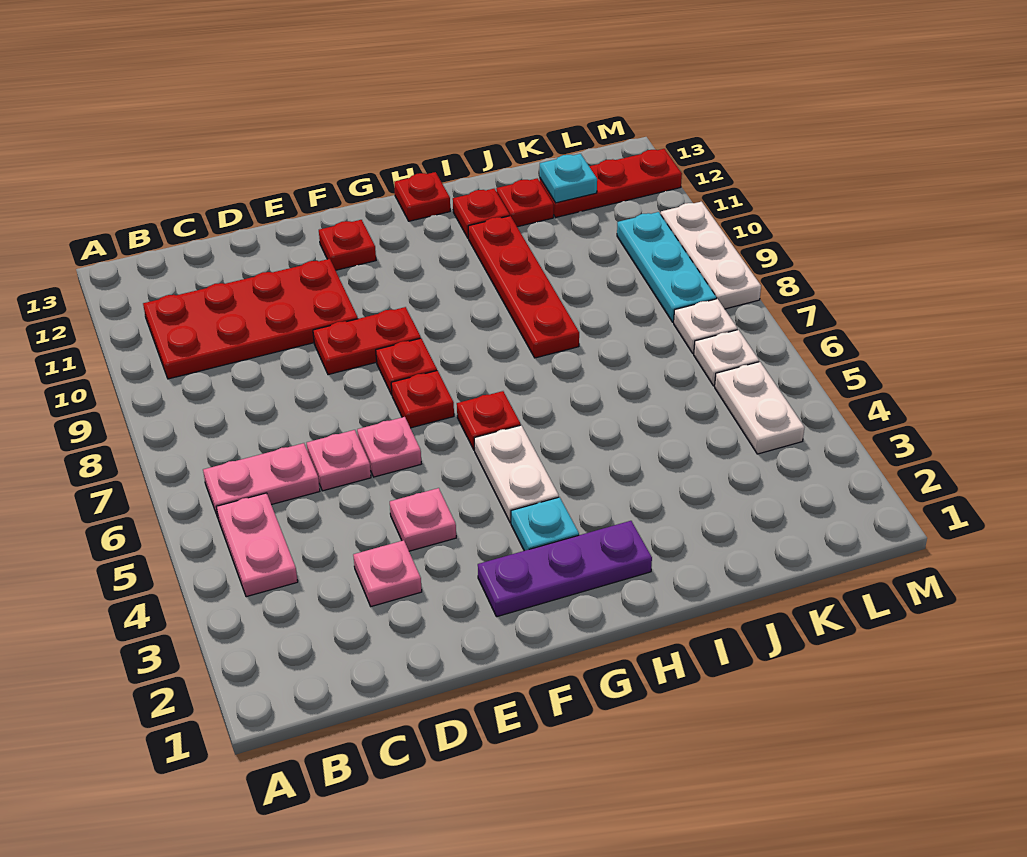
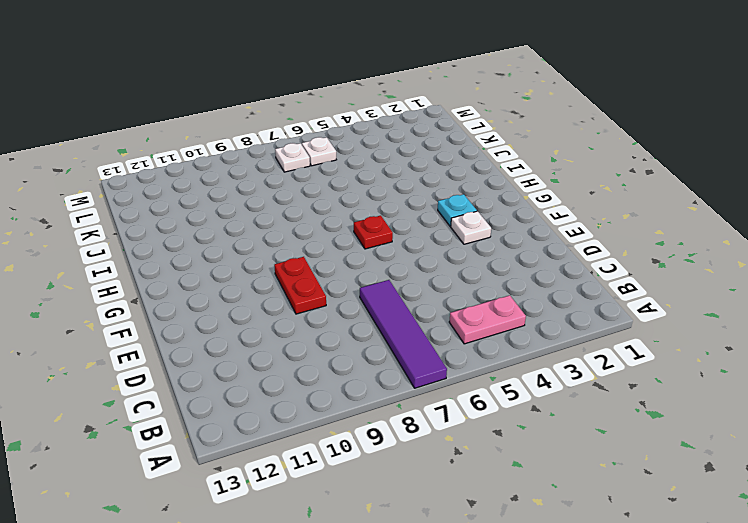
purple tile A7:D7 level 1 -> none
white plate F3 level 1 -> none
none -> pink plate B6:C6 level 1
none -> red plate B10:E11 level 1
none -> pink plate D3 level 1

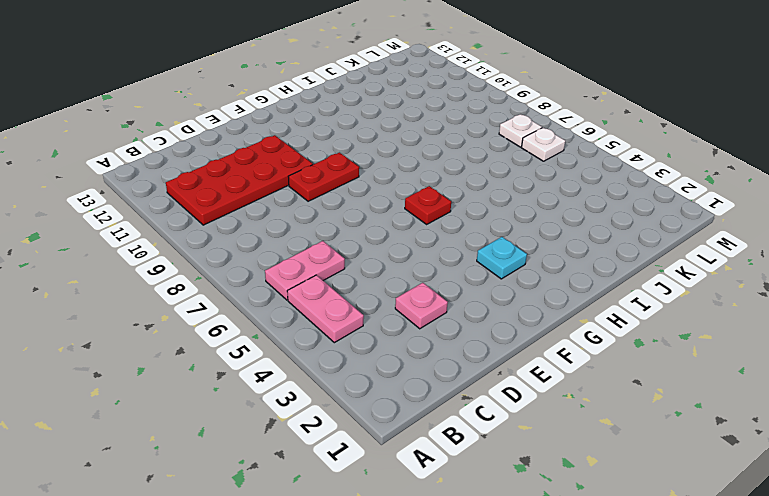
none -> pink plate D6 level 1
none -> pink plate E4 level 1
none -> pink plate E6 level 1

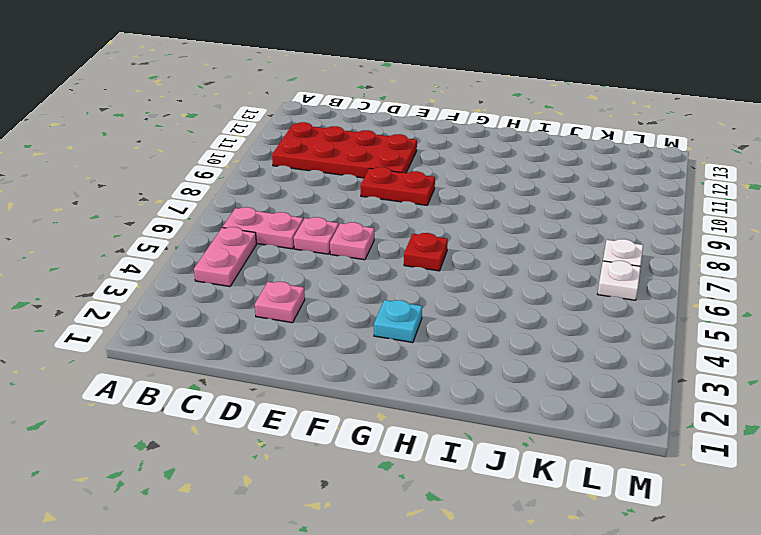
none -> pink plate E4 level 1
none -> purple plate F2:H2 level 1
none -> red plate F7 level 1

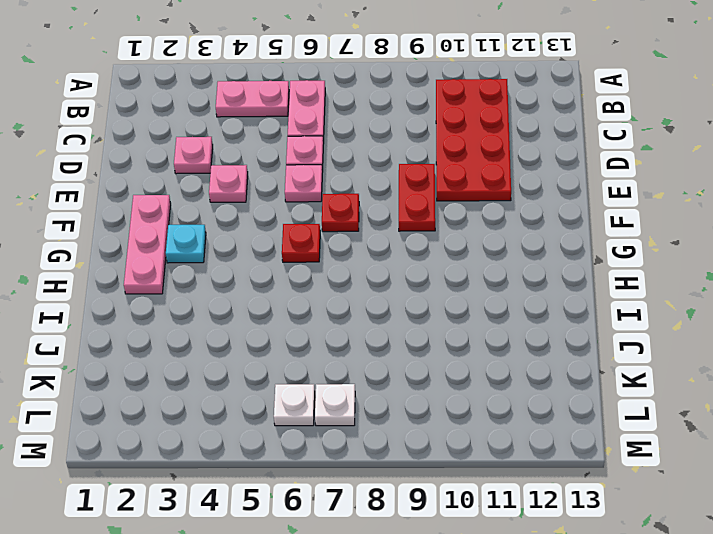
pink plate F2:H2 level 1 -> purple plate F2:H2 level 1
none -> red plate F8 level 1
none -> red plate F12 level 1
none -> white plate G4:G5 level 1

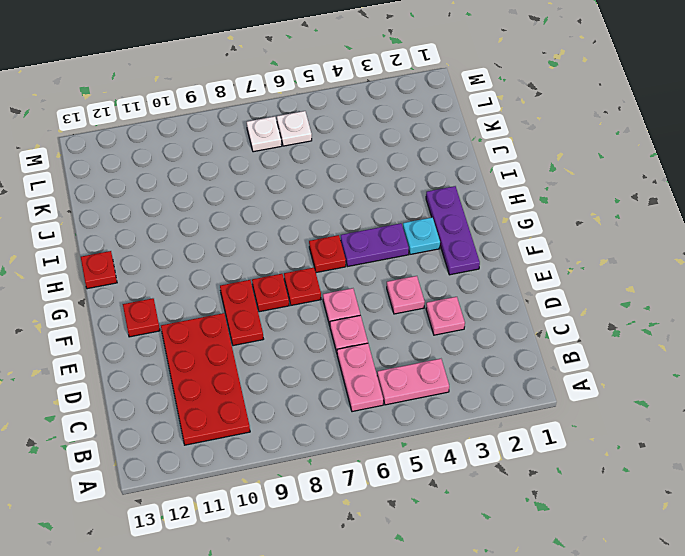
purple plate G4:G5 level 1 -> white plate G4:G5 level 1
none -> red plate I8:I11 level 1
none -> red plate I12 level 1
none -> red plate J12 level 1

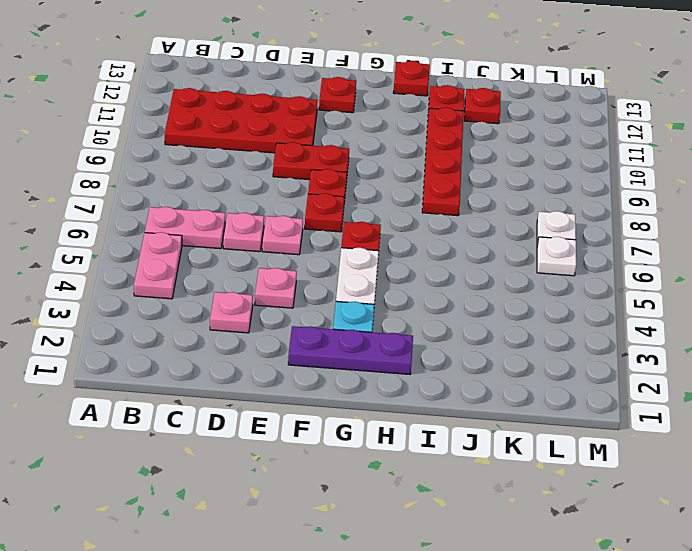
none -> red plate K12:M12 level 1
none -> white plate L4:L5 level 1
none -> cyan plate L8:L10 level 1

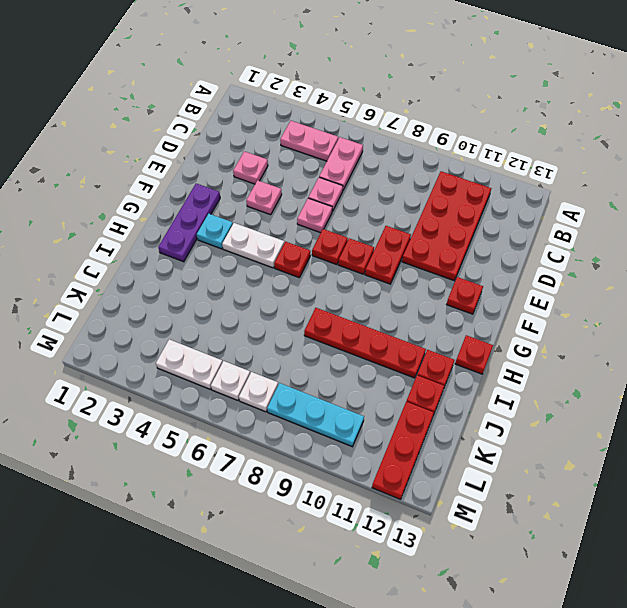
none -> white plate M8:M10 level 1
none -> cyan plate K12 level 2

